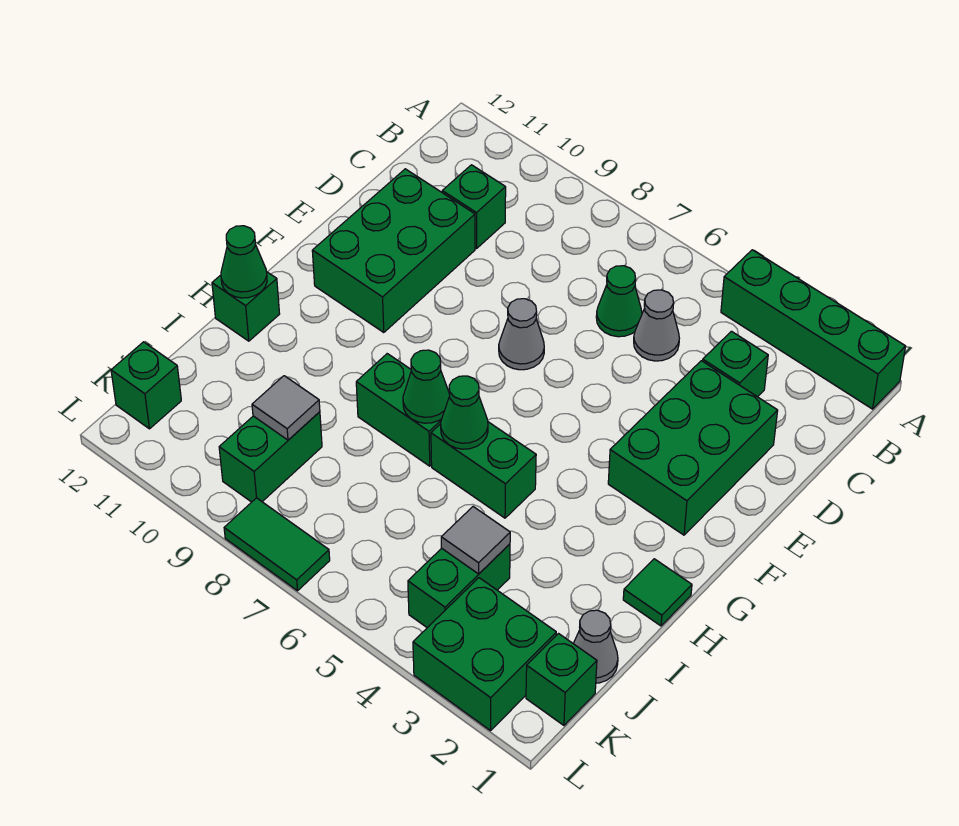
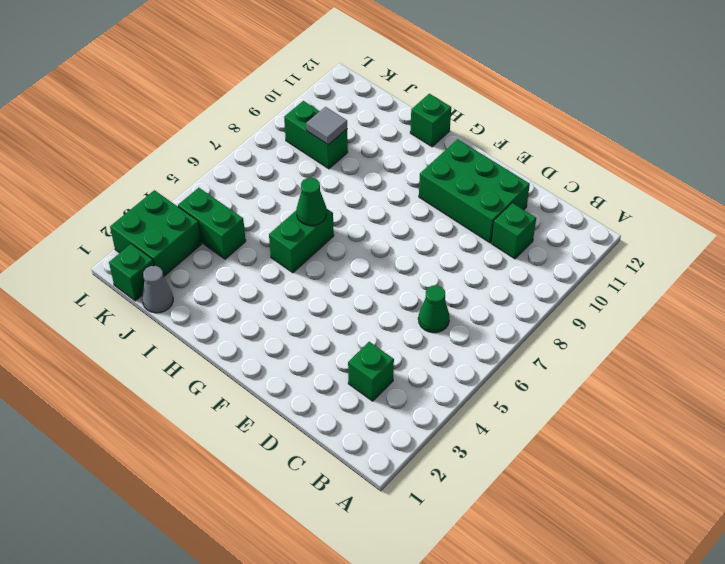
none -> green brick A1:A4 level 1
none -> grey cone C5 level 1
none -> green brick D2:F3 level 1

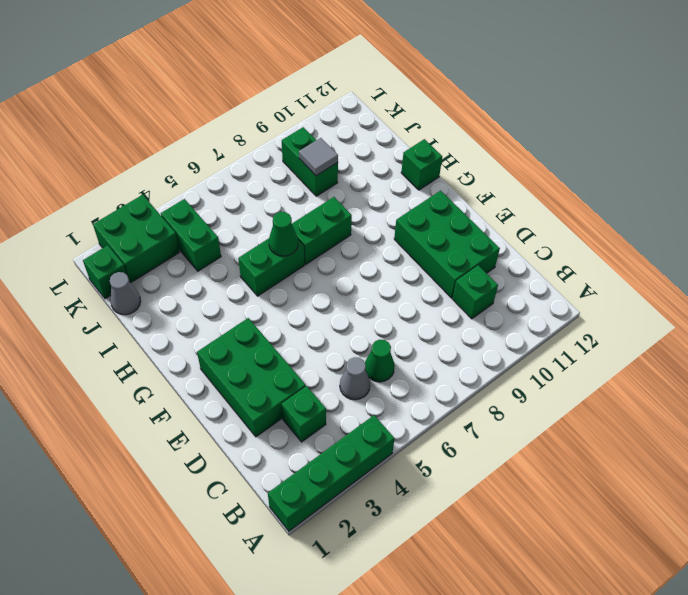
none -> grey cone E7 level 1
none -> green tile H1 level 1
none -> green brick K12 level 1

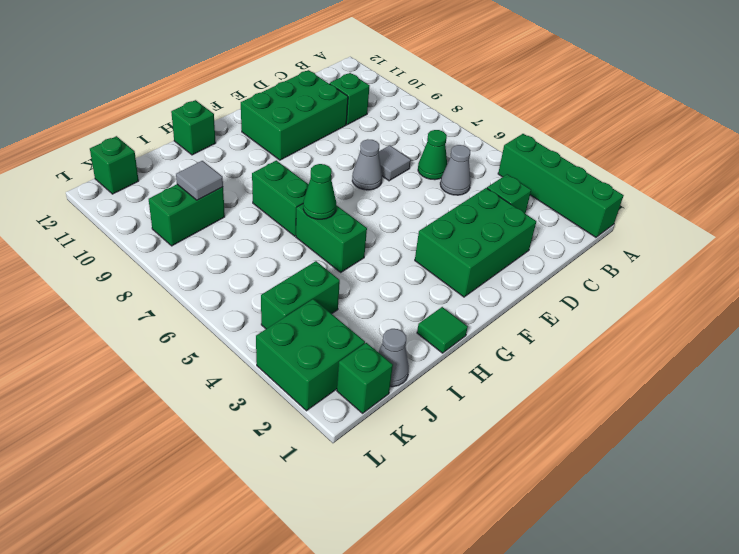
grey tile D7 level 1 -> grey tile J4 level 2
none -> green tile L7:L8 level 1
none -> green cone H7 level 2
none -> green cone H12 level 2

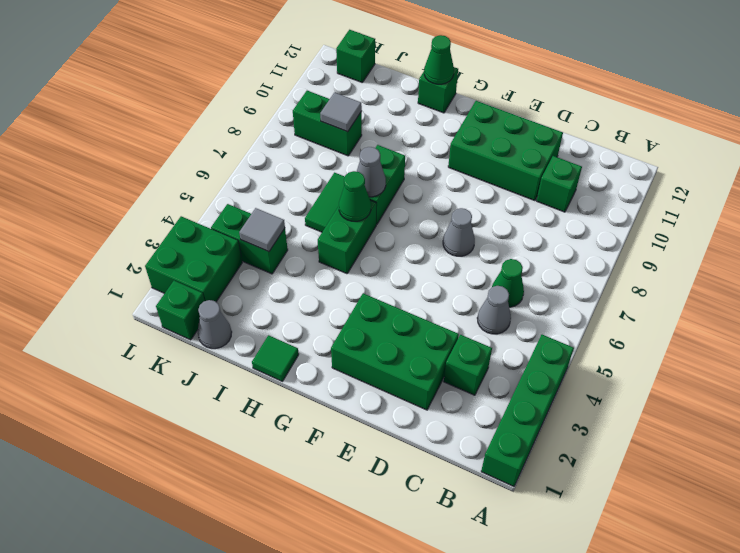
grey cone H7 level 2 -> green cone H7 level 2
green tile I6:I7 level 1 -> green tile L7:L8 level 1

